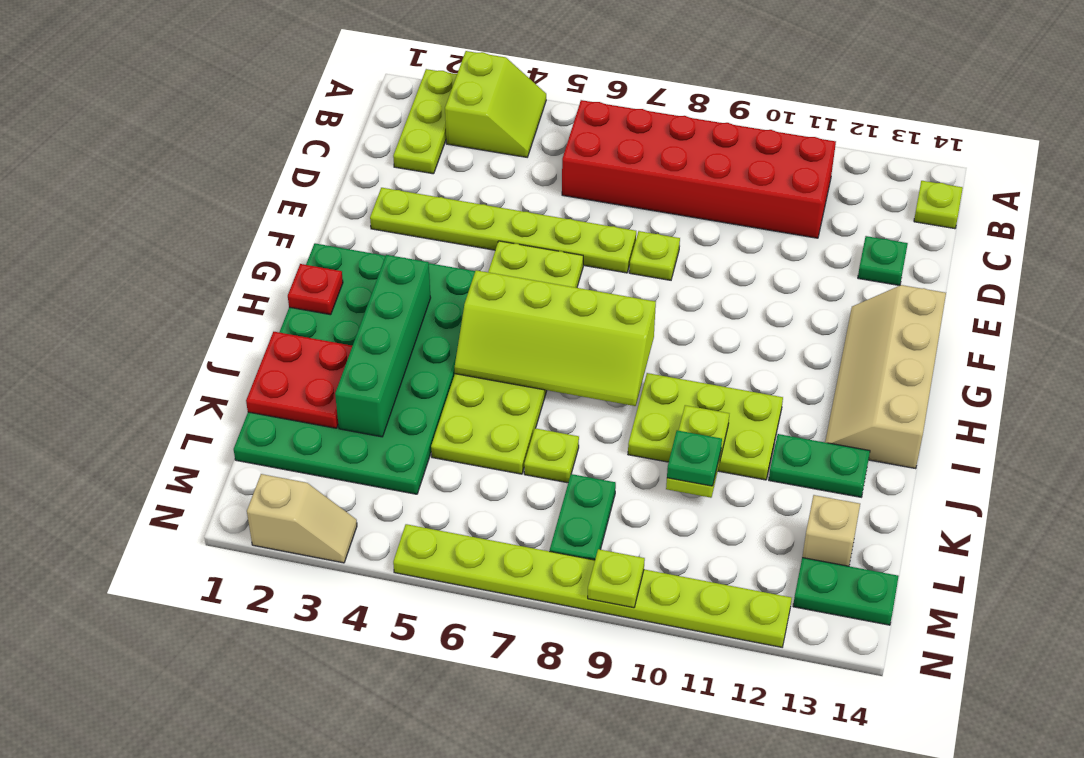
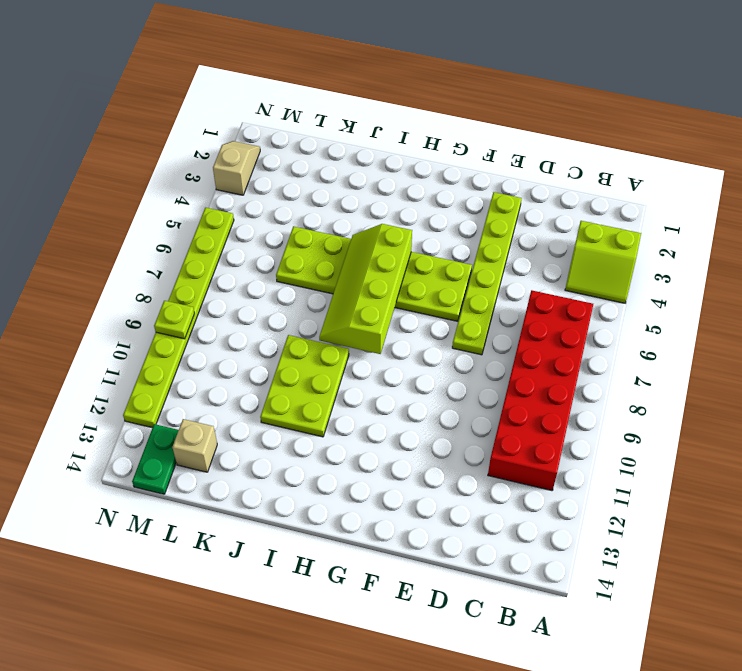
tan slope N2:N3 level 1 top 3 -> tan slope N2:N3 level 1 top 2
none -> lime plate A2:C2 level 1
none -> lime plate B14 level 1
none -> green plate D13 level 1

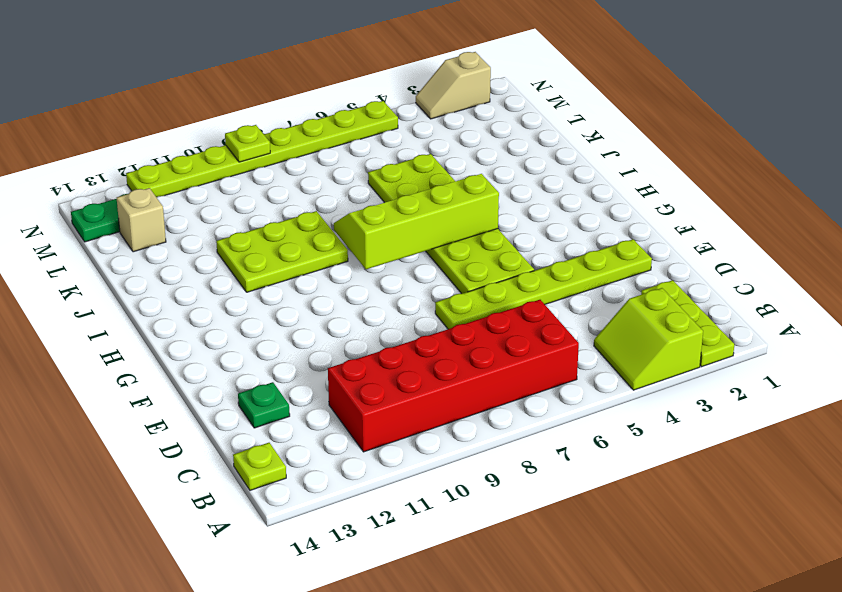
none -> lime plate E8 level 1
none -> tan slope F13:I14 level 1 top 14
none -> green plate G1:L4 level 1

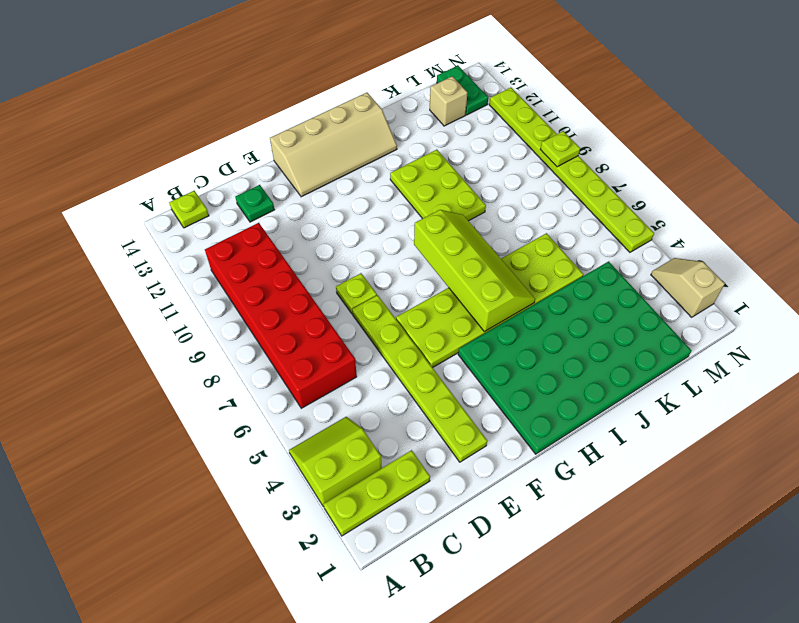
none -> green plate J12:J13 level 1
none -> lime plate K7 level 1
none -> green plate L8:M8 level 1

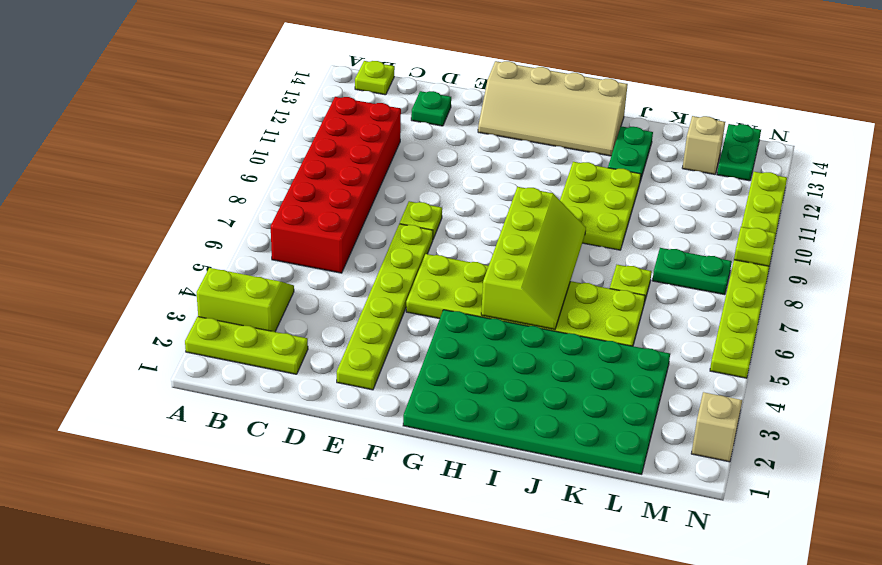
none -> red plate H1 level 2
none -> green brick H3:K3 level 2
none -> red plate J1:K2 level 2

